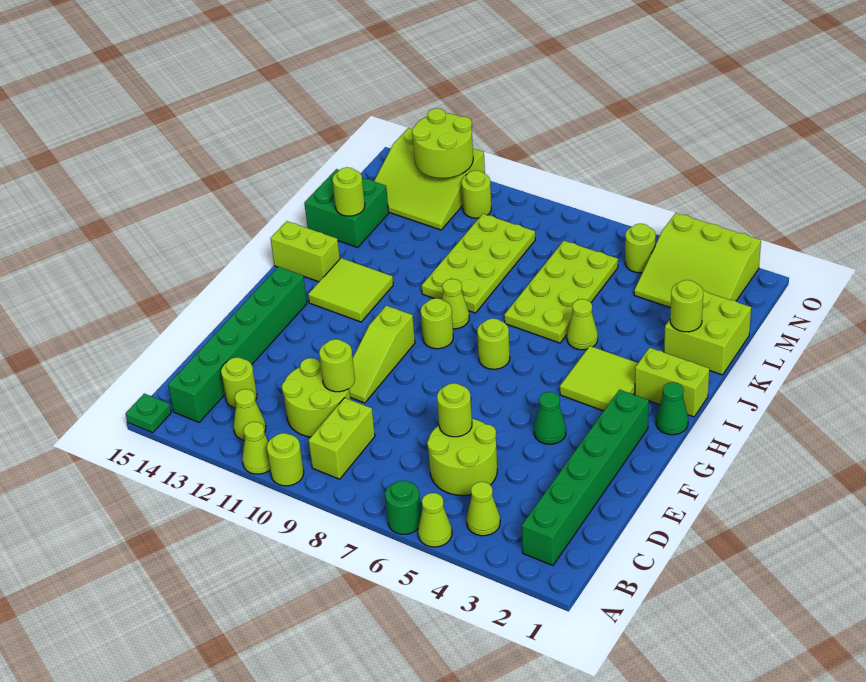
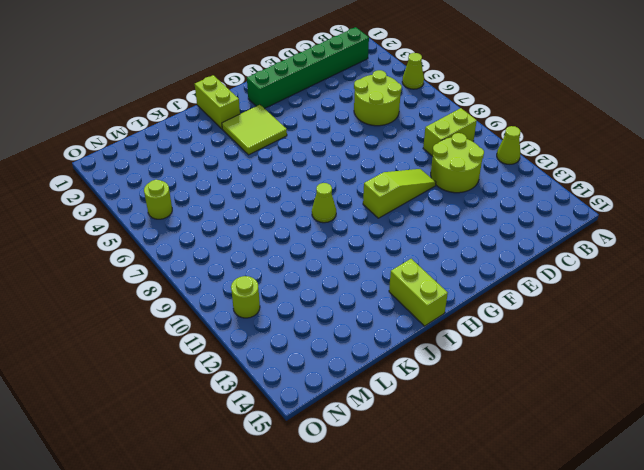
none -> green round brick A6 level 1
none -> lime round brick A10 level 1
none -> green plate A15 level 1
none -> lime cone B4 level 1

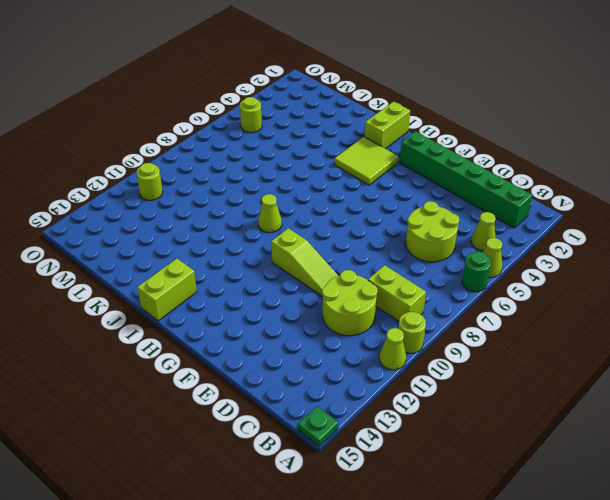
none -> lime cone B12 level 1
none -> green brick B14:G14 level 1
none -> lime round brick C13 level 1
none -> green cone F4 level 1

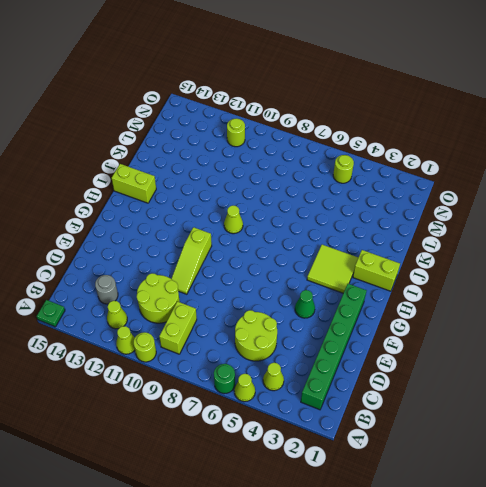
grey round brick C13 level 1 -> lime round brick C13 level 1
none -> green brick B14:G14 level 1
none -> green cone H1 level 1
none -> lime round brick H7 level 1
none -> lime round brick H9 level 1

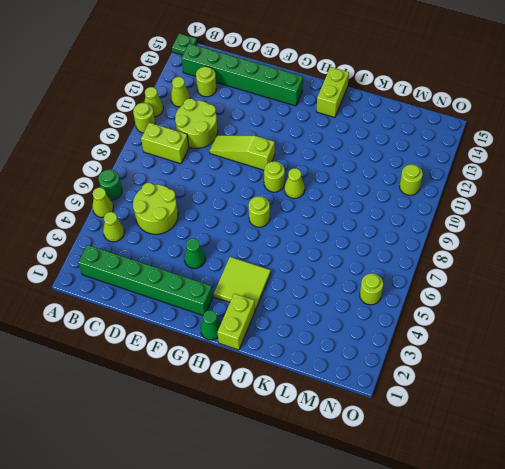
none -> lime tile H12:I13 level 1
none -> lime cone J5 level 1
none -> lime plate J6:M7 level 1
none -> lime plate J9:M10 level 1

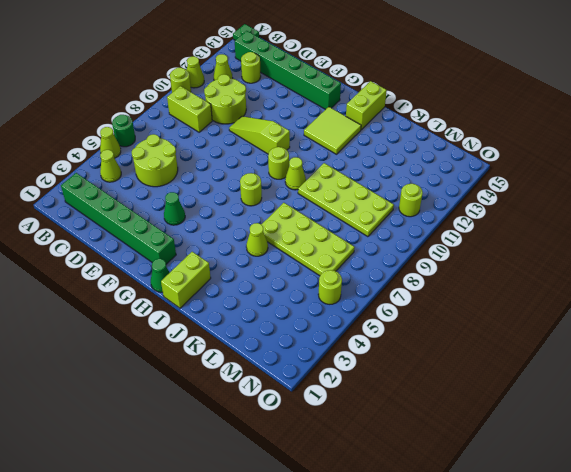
none -> lime tile H3:I4 level 1
none -> lime brick K1:L2 level 1
none -> green brick K14:L15 level 1
none -> lime slope M2:O4 level 1 top O

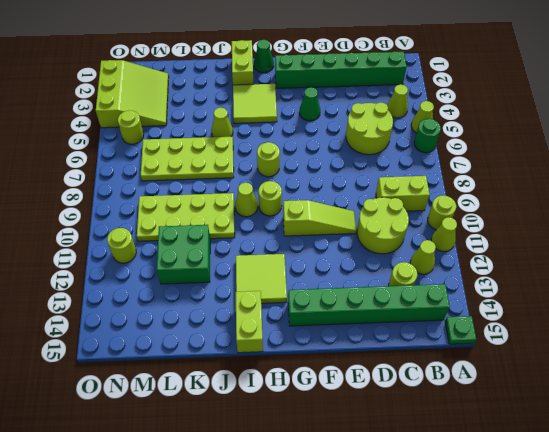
green brick K11:L12 level 1 -> green brick K14:L15 level 1
none -> lime brick K1:L2 level 1
none -> lime slope M12:O14 level 1 top O
none -> lime round brick D6 level 2
none -> lime round brick D10 level 2

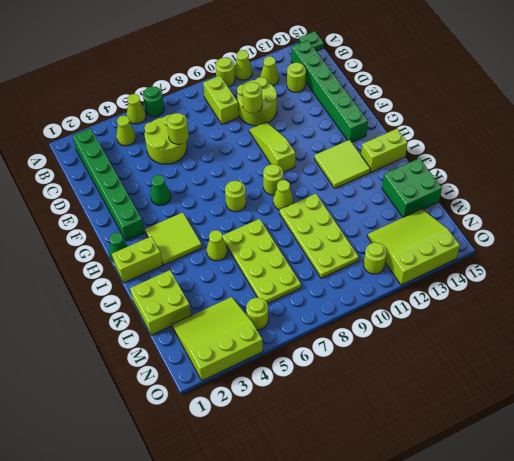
none -> lime round brick K2 level 2
none -> lime round brick K14 level 2
none -> lime round brick N12:O13 level 2

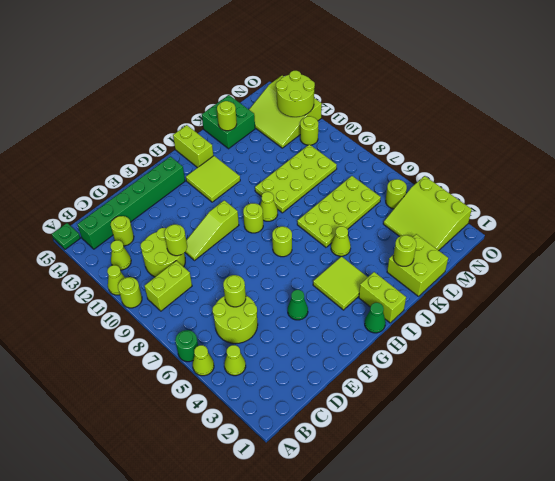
none -> green brick B2:G2 level 1

